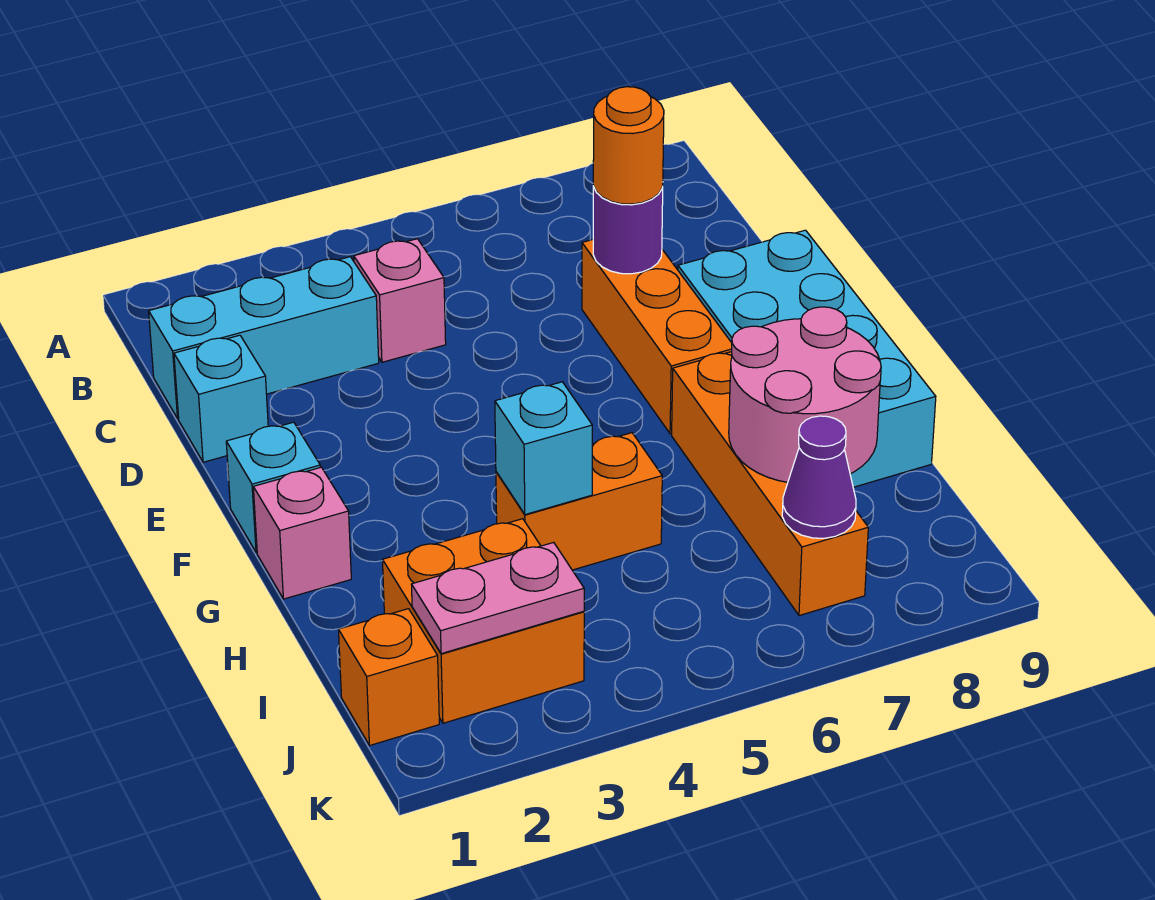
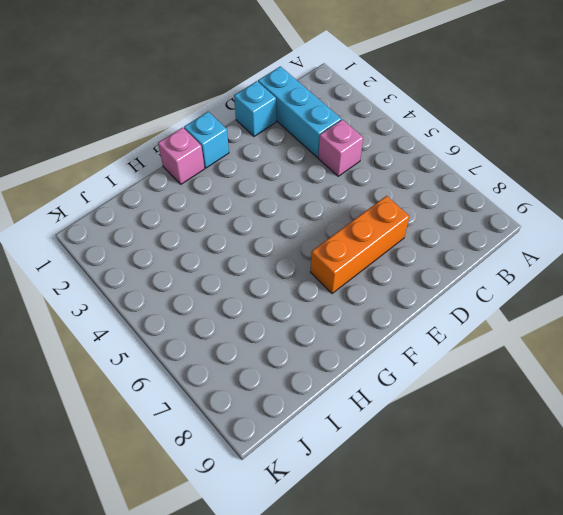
none -> cyan brick E8:H9 level 1
none -> orange brick G7:J7 level 1
none -> orange brick H4:H5 level 1

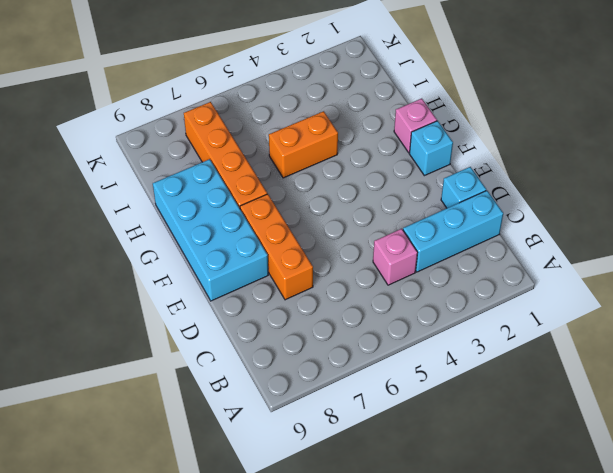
none -> orange brick I2:J3 level 1
none -> orange brick J1 level 1
none -> purple round brick D7 level 2

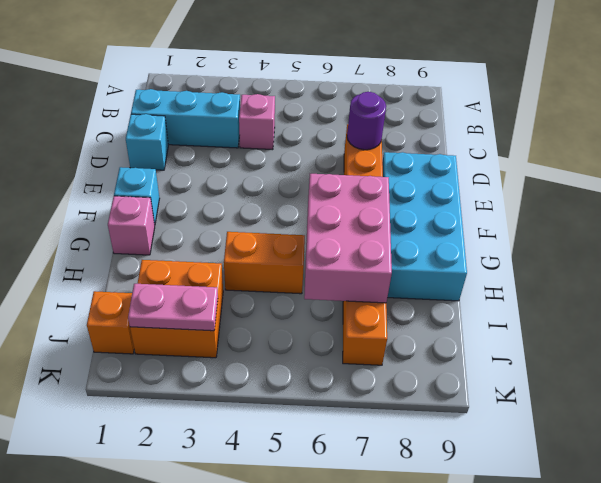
pink brick G6:I7 level 2 -> pink round brick H7:I8 level 2
none -> cyan brick H4 level 2
none -> purple cone J7 level 2
none -> orange round brick D7 level 3

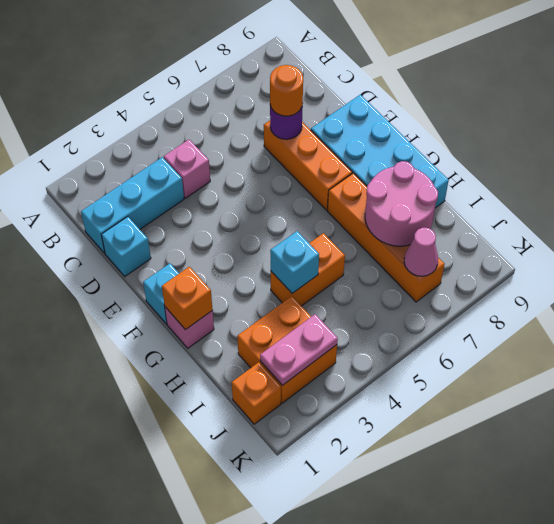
orange brick G1 level 2 -> none
pink cone J7 level 2 -> purple cone J7 level 2

